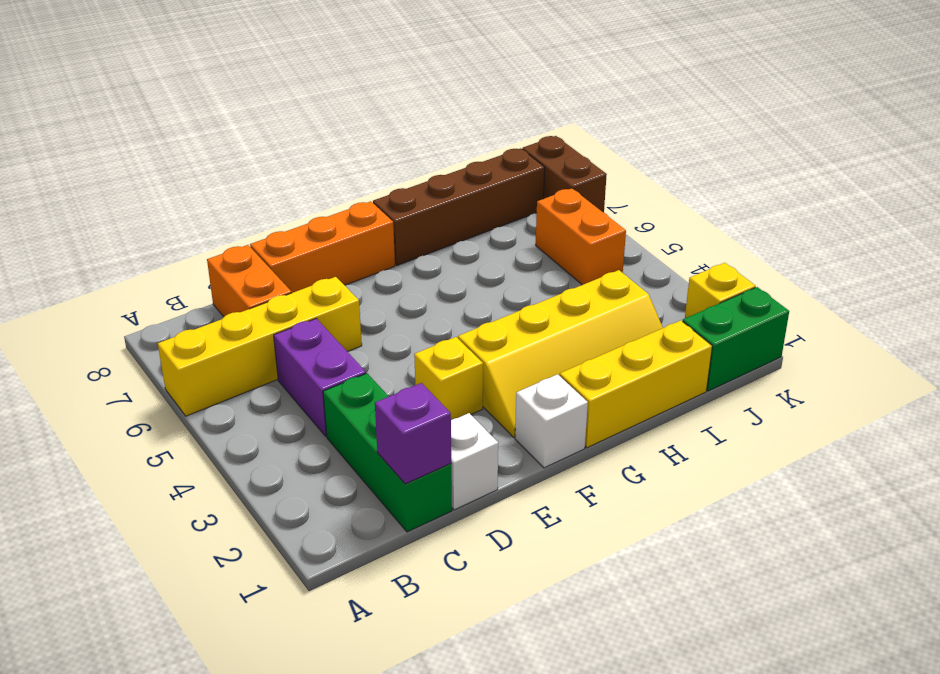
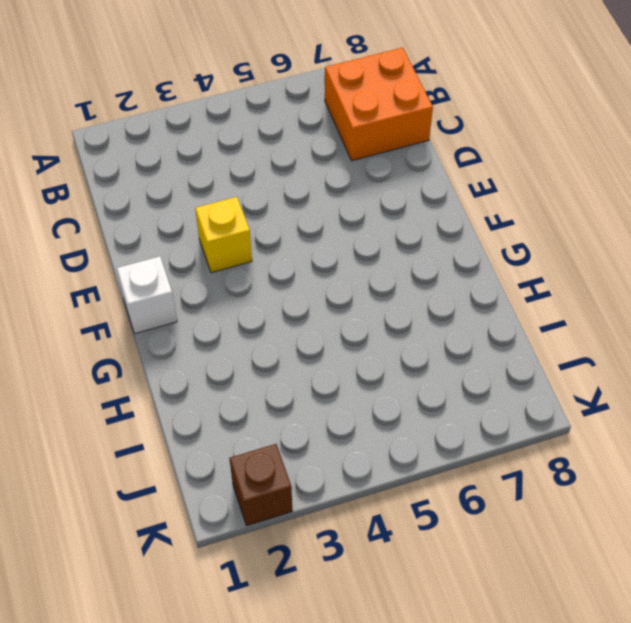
orange brick B7:C8 level 1 -> orange brick C7:C8 level 1
brown brick K2 level 1 -> yellow brick K2 level 1
none -> yellow brick A6:D6 level 1
none -> green brick C1:C3 level 1
none -> purple brick C4:C5 level 1

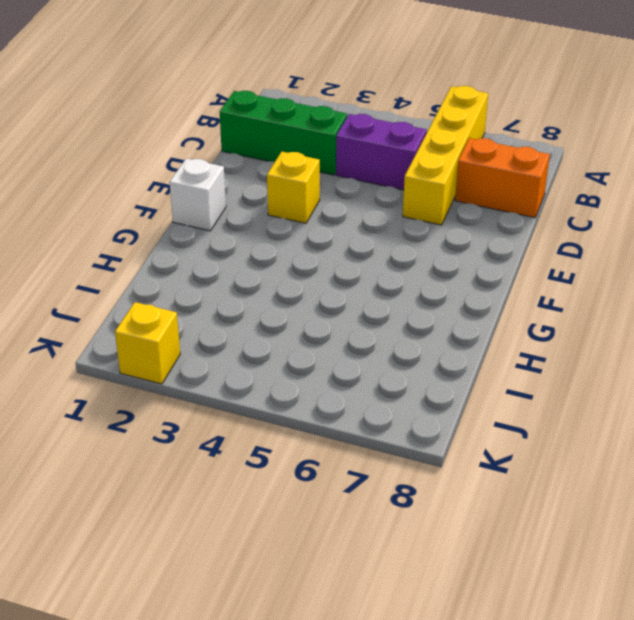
none -> white brick D1 level 1
none -> orange brick D8:F8 level 1
none -> yellow slope F2:I3 level 1 top 3

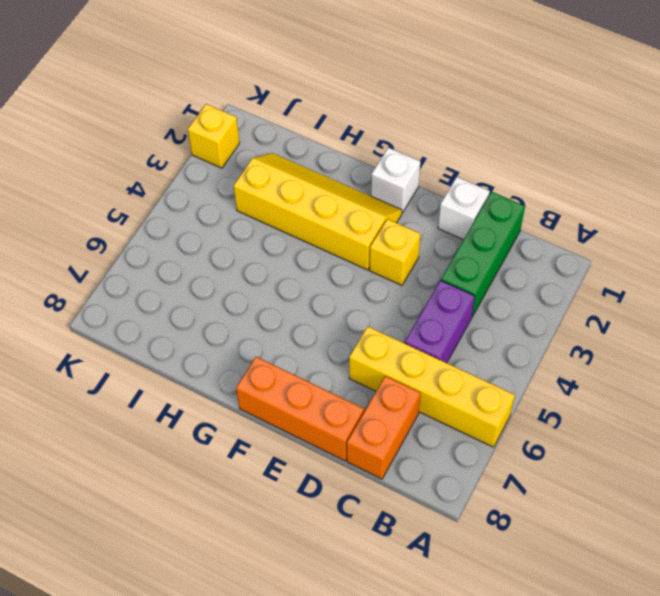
none -> yellow brick G1:I1 level 1
none -> brown brick G8:J8 level 1
none -> green brick J1:K1 level 1

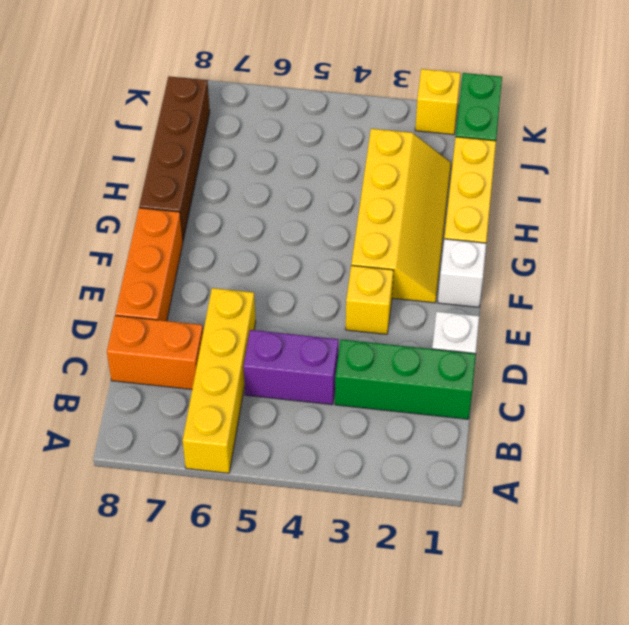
none -> orange brick J5:J6 level 1
none -> brown brick K7:K8 level 1
none -> purple brick C1 level 2

